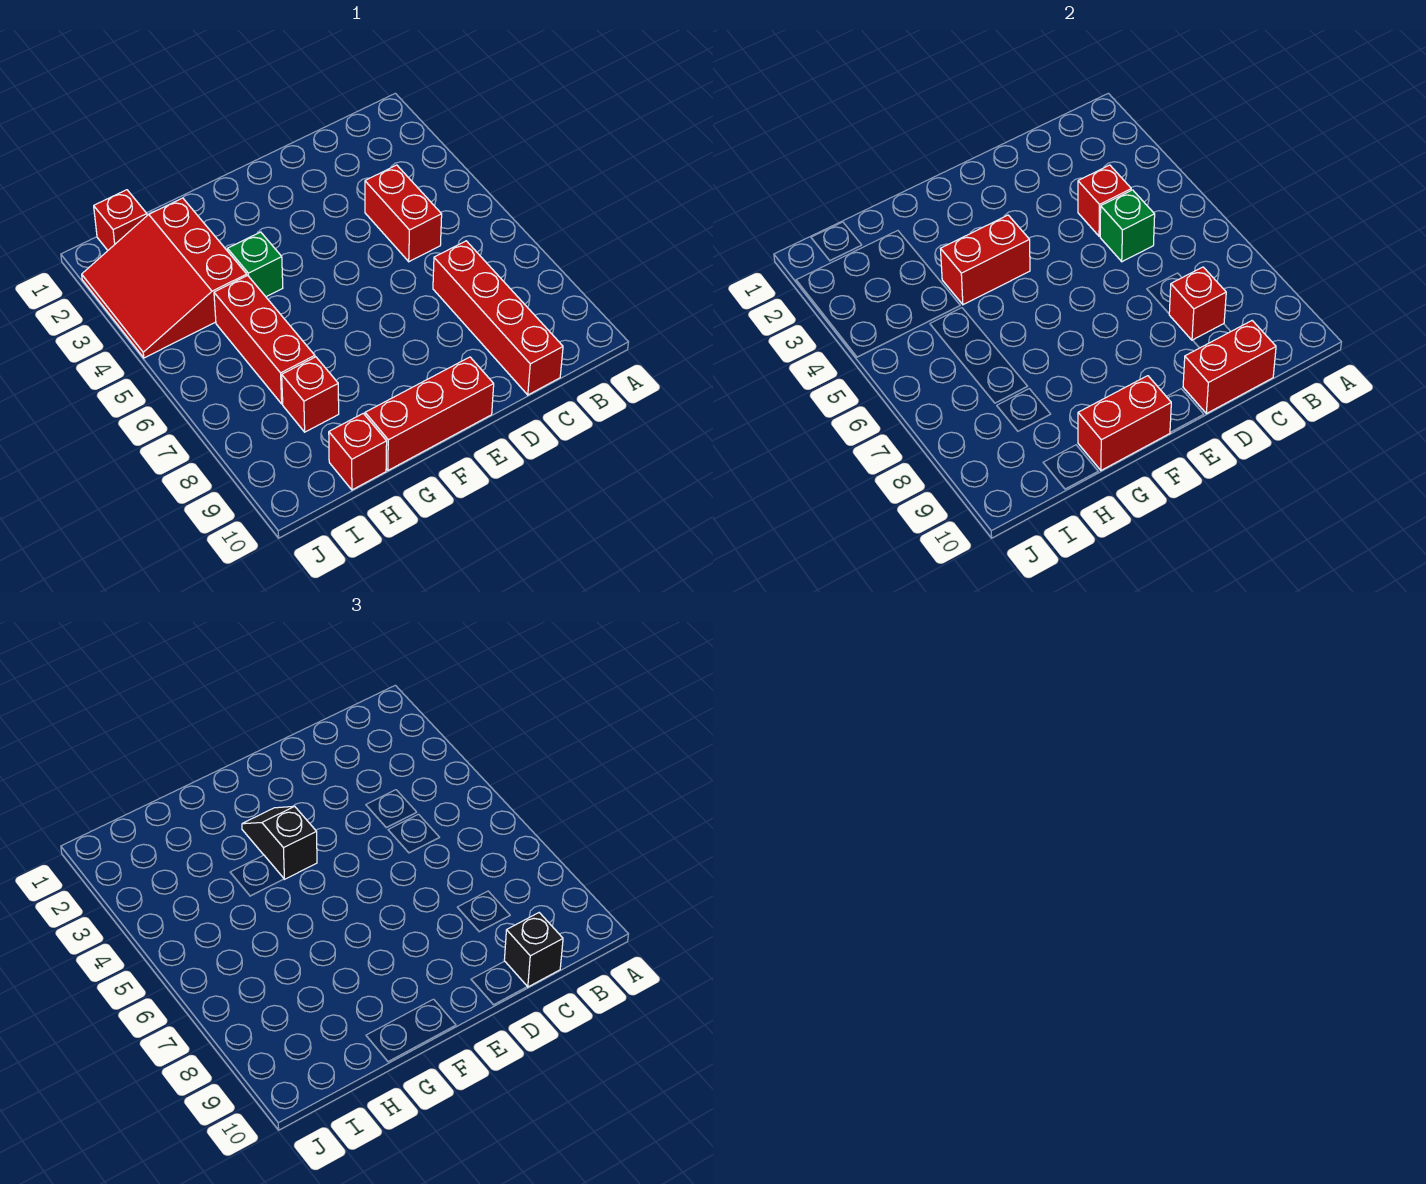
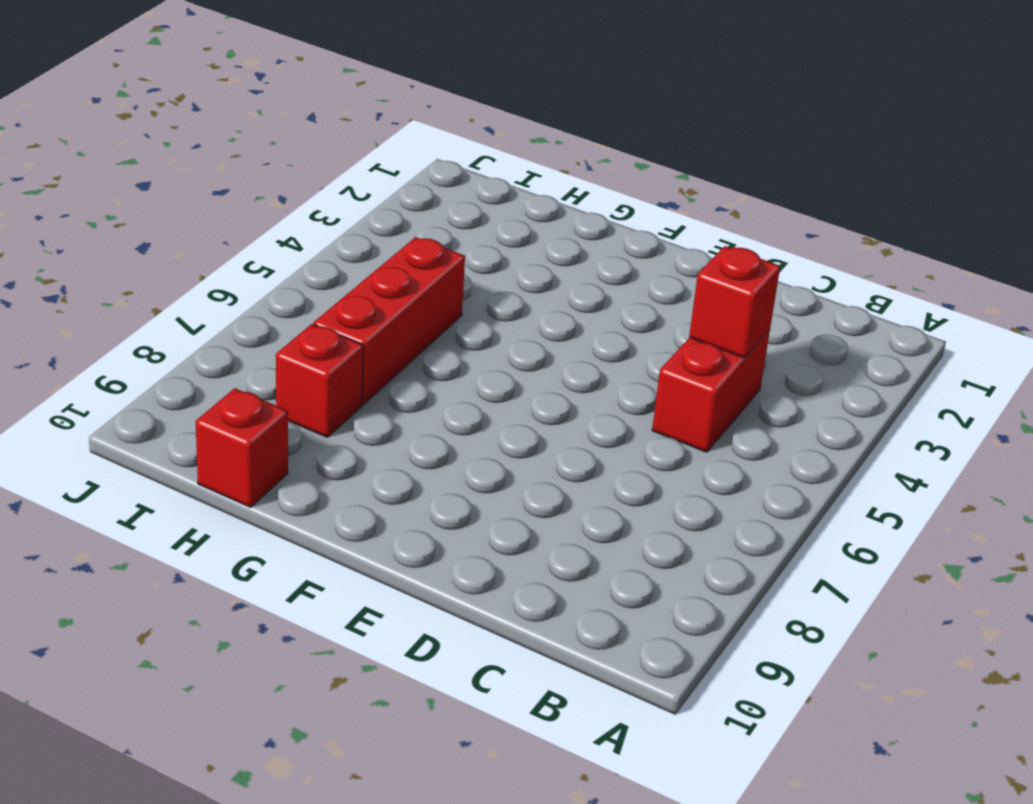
none -> red brick C7:C10 level 1
none -> red brick E10:G10 level 1
none -> green brick G4 level 1

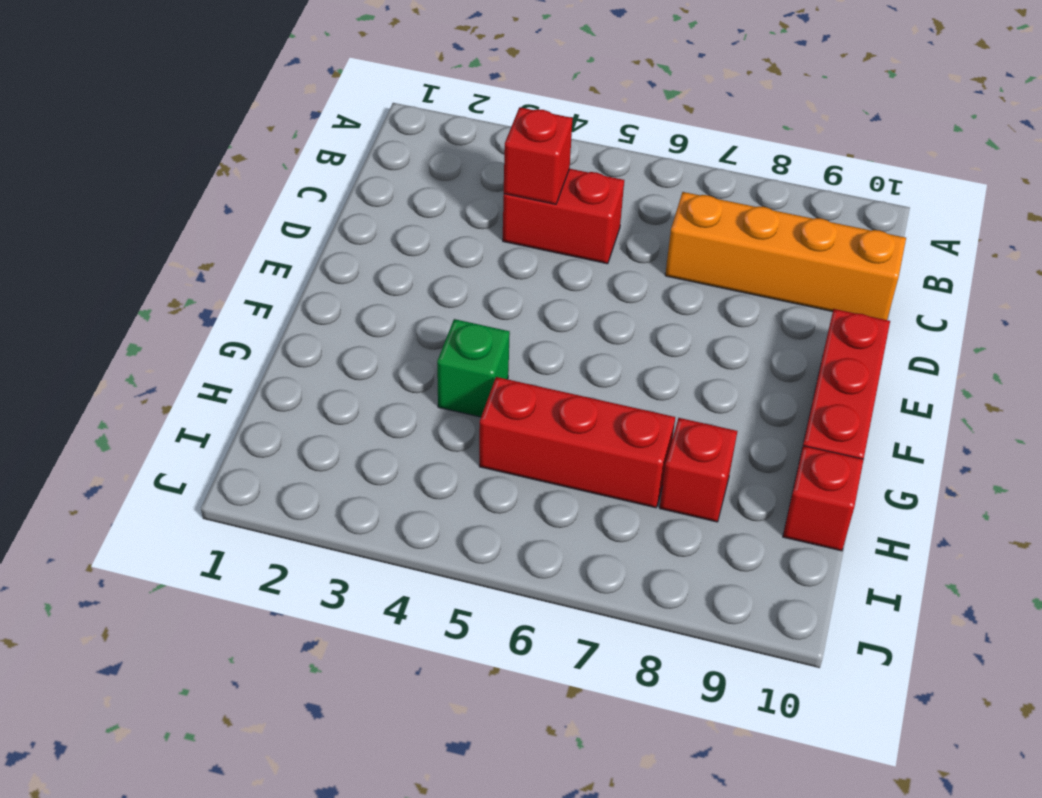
orange brick C7:C10 level 1 -> red brick C7:C10 level 1
none -> red slope H2:J4 level 1 top H
none -> red brick I1 level 1
none -> green brick C5 level 2

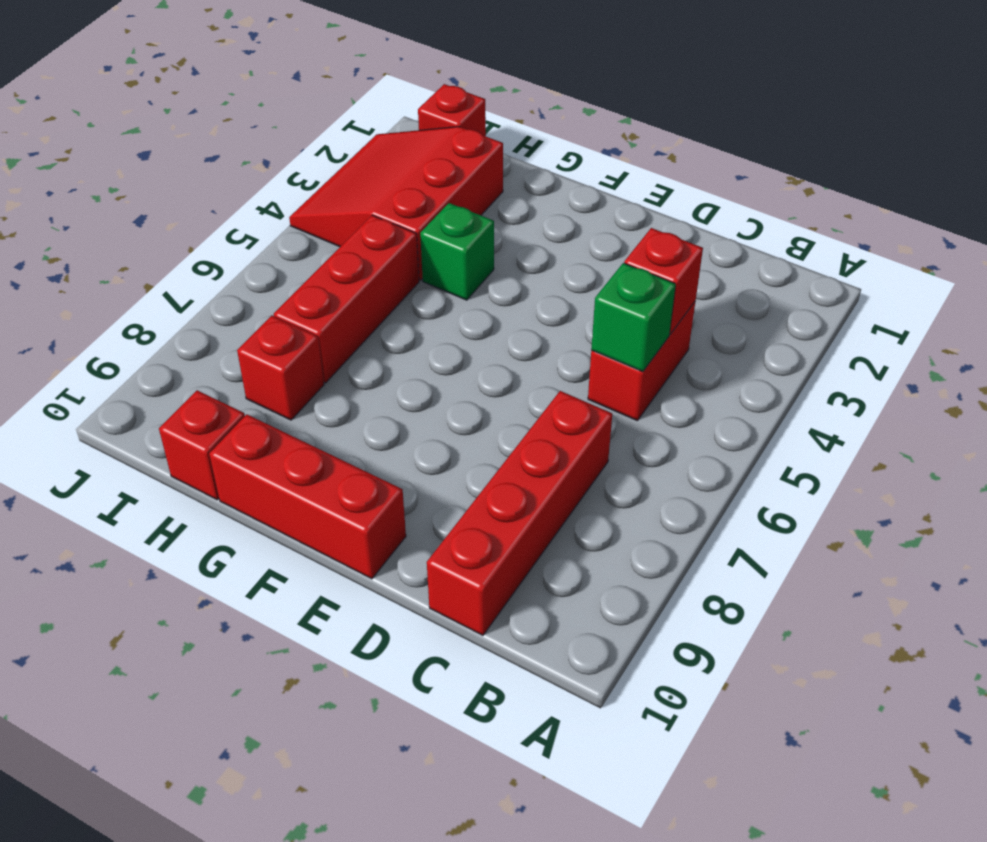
none -> red brick C8 level 2
none -> red brick C10:D10 level 2
none -> red brick F4:G4 level 2

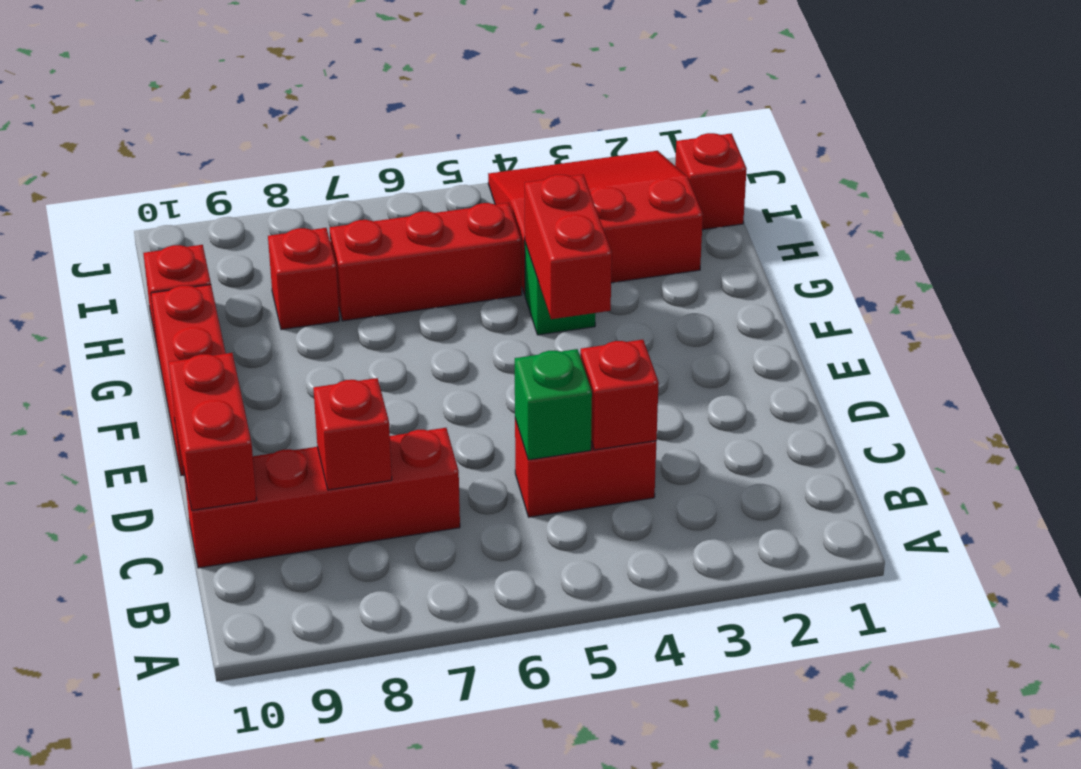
none -> red brick F10:G10 level 2
none -> black brick C10 level 3
none -> black slope F3:F4 level 3 top 4

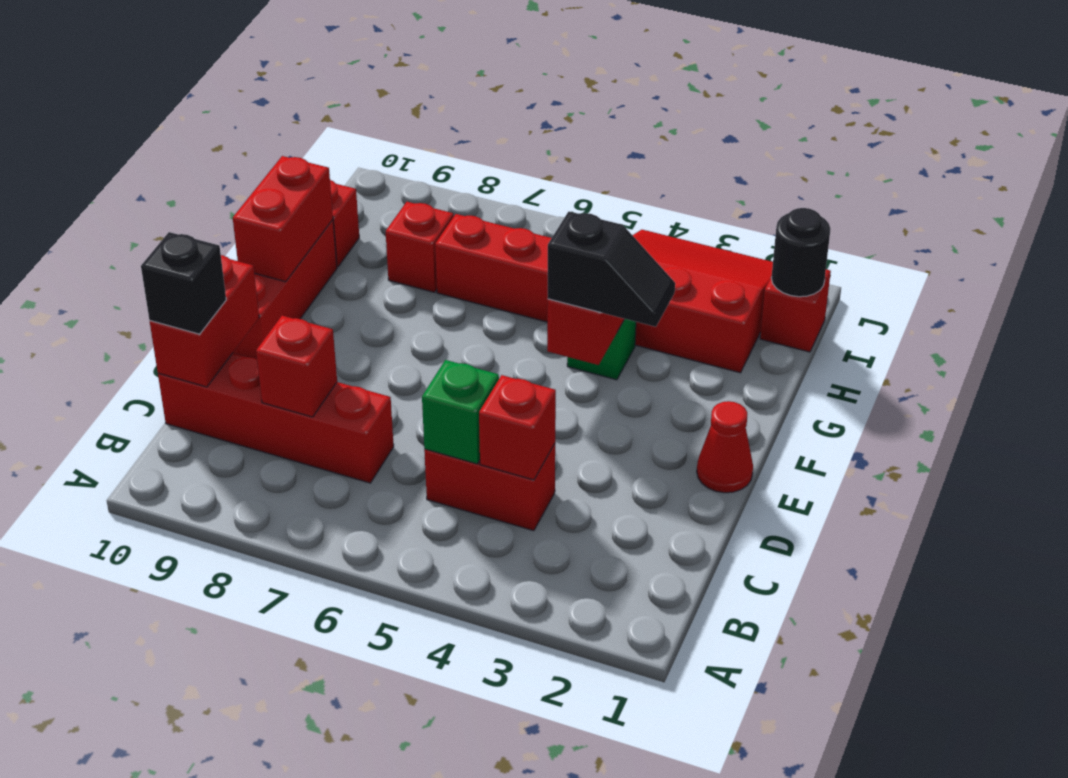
red cone E1 level 1 -> none
black round brick I1 level 2 -> none

